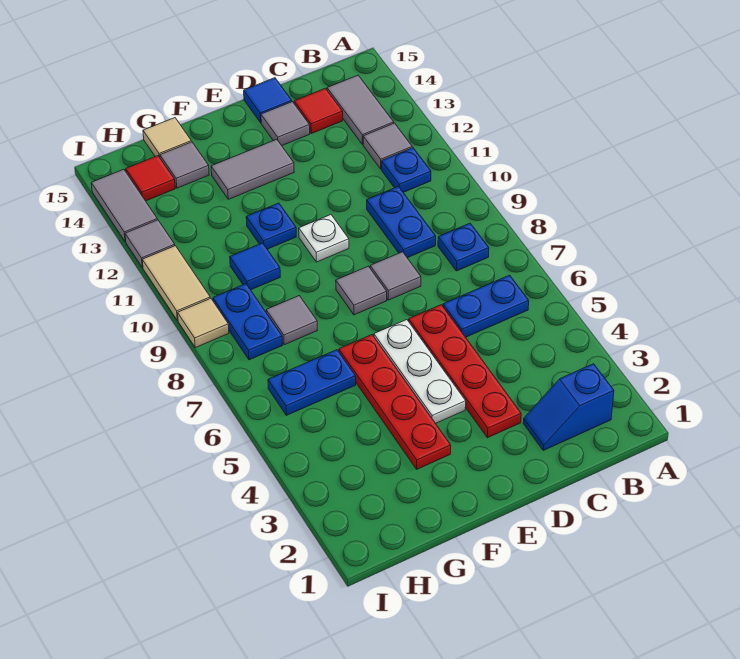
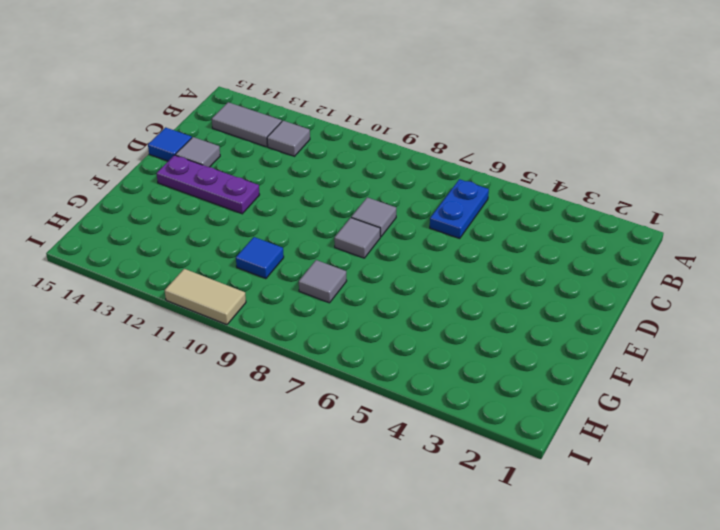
purple plate E12:E14 level 1 -> grey tile E13:F13 level 1
none -> blue slope B2:C2 level 1 top B
none -> blue plate B8 level 1
none -> blue plate B11 level 1

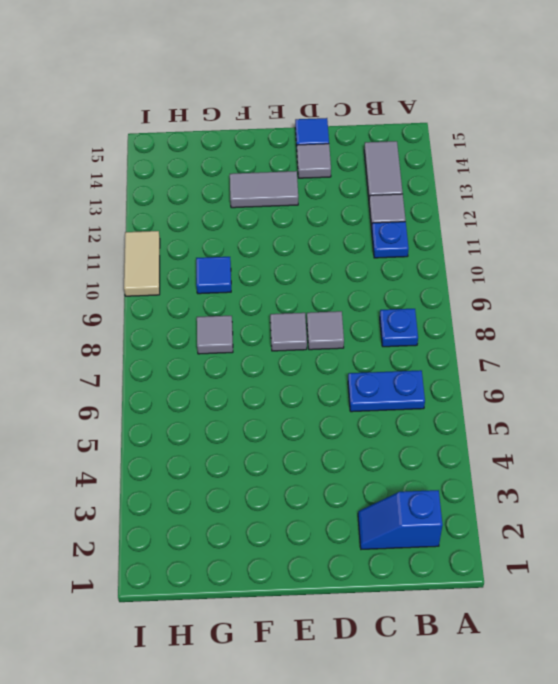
none -> blue plate C9:C10 level 1
none -> red tile C14 level 1
none -> red plate D3:D6 level 1

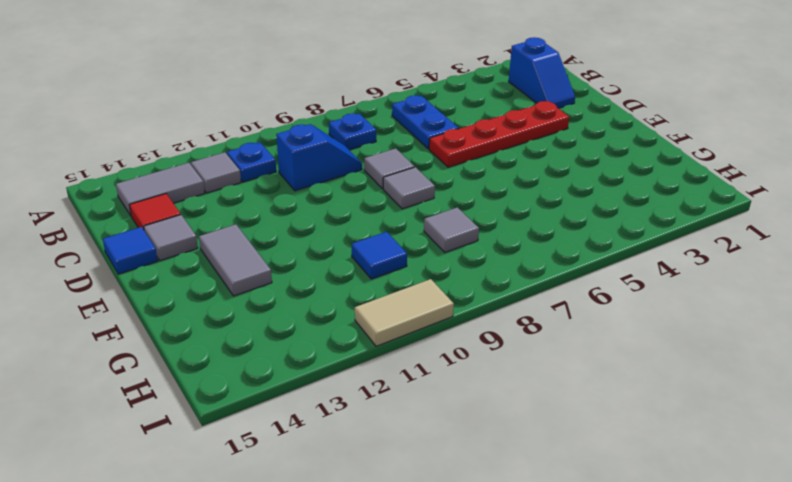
blue slope C9:C10 level 1 top 10 -> blue plate C9:C10 level 1
none -> white plate E4:E6 level 1
none -> white plate E10 level 1
none -> red plate F3:F6 level 1

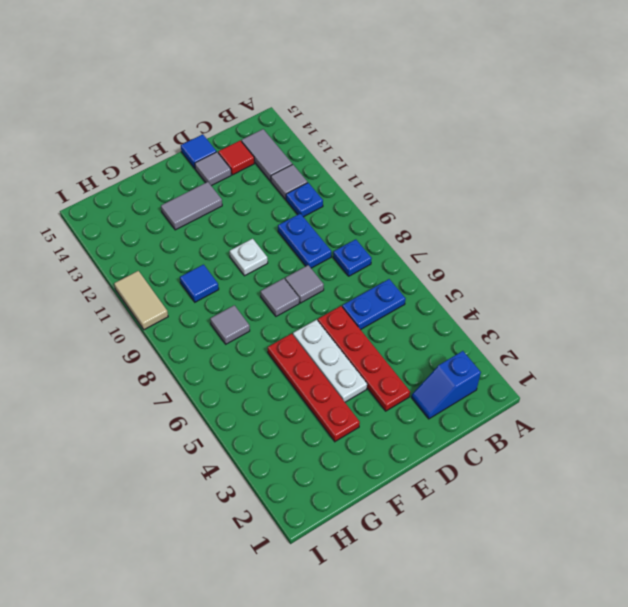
none -> blue plate F11 level 1
none -> blue plate G6:H6 level 1
none -> grey tile G14 level 1

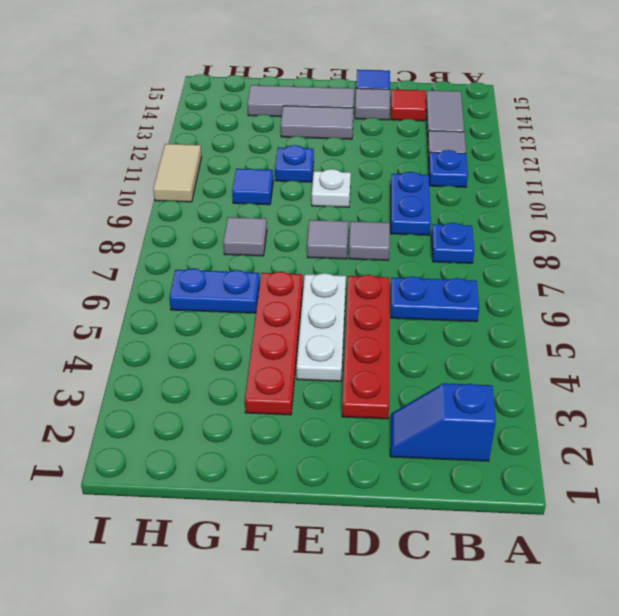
grey tile E14:G14 level 1 -> grey tile G14 level 1
none -> tan tile G15 level 1
none -> blue plate H8:H9 level 1
none -> red tile H14 level 1

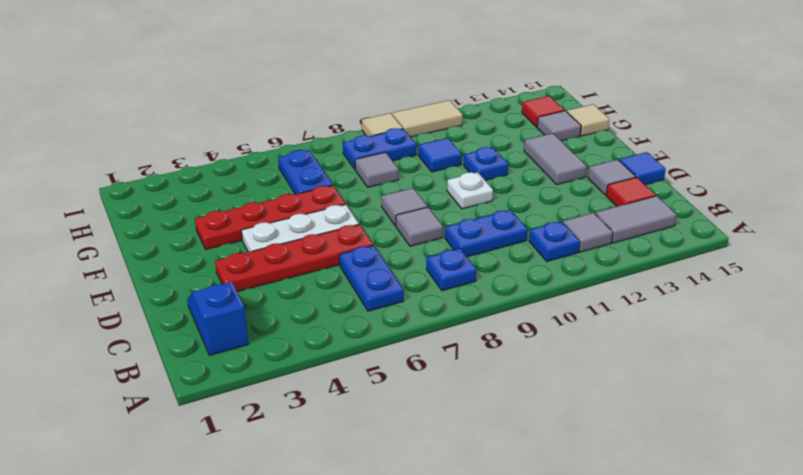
none -> grey tile I12 level 1
none -> grey tile I13:I14 level 1

